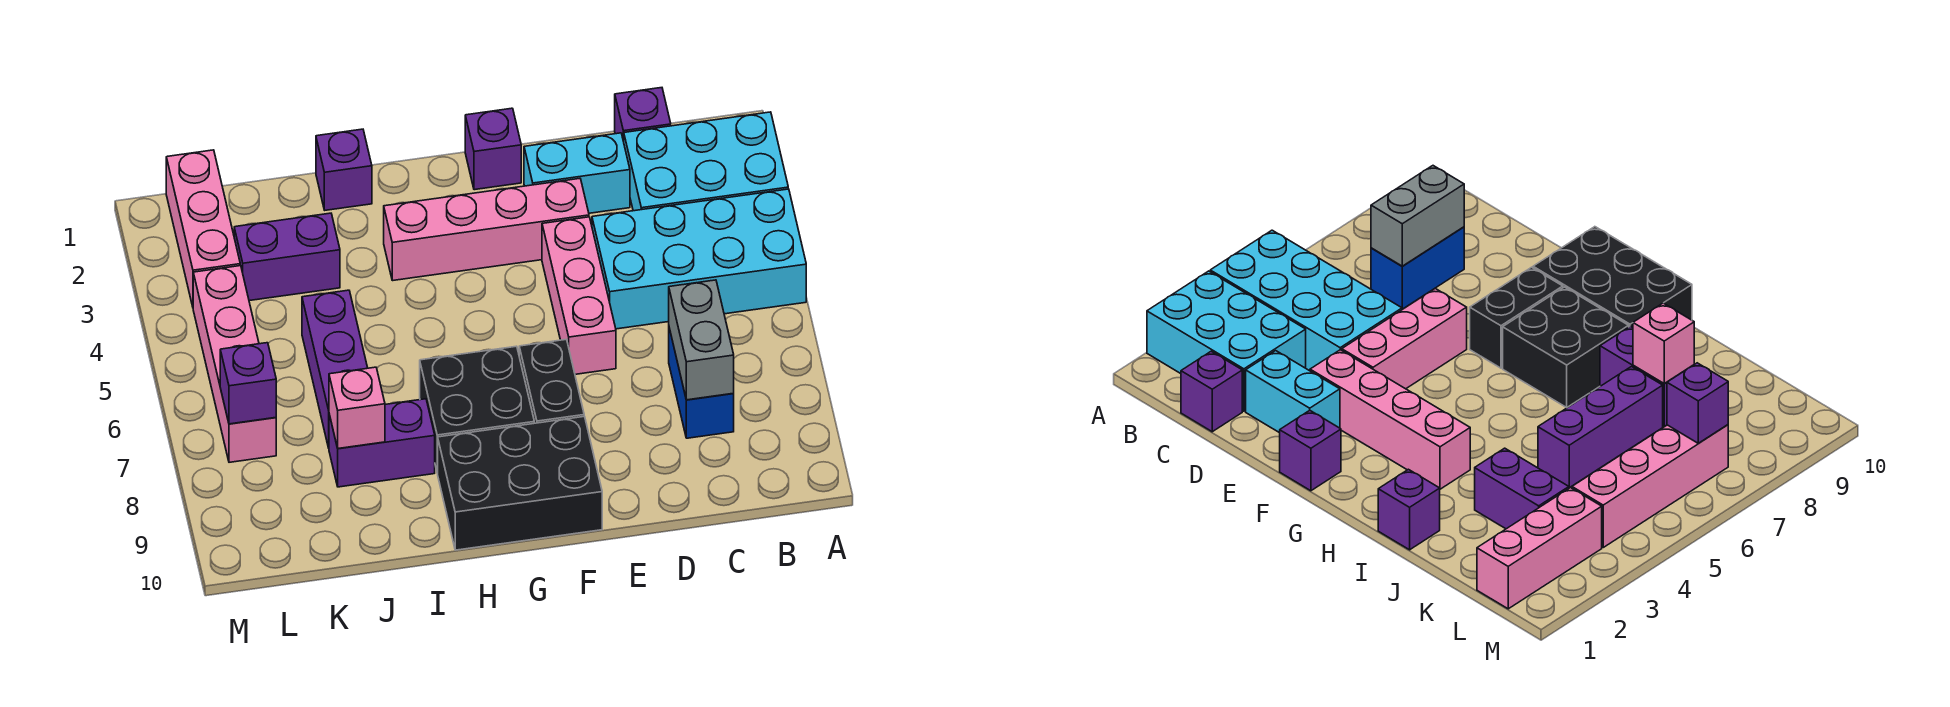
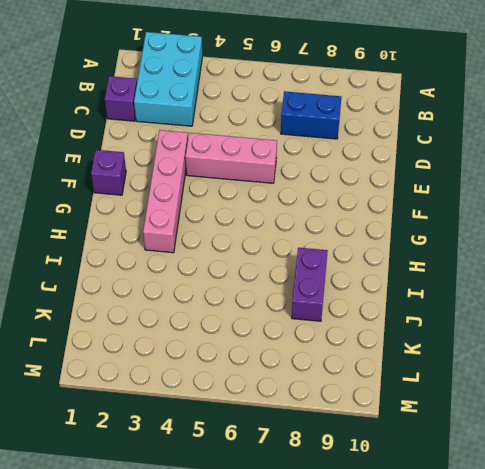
none -> cyan brick A4:D5 level 1
none -> cyan brick D2:E2 level 1
none -> black brick F7:F8 level 1

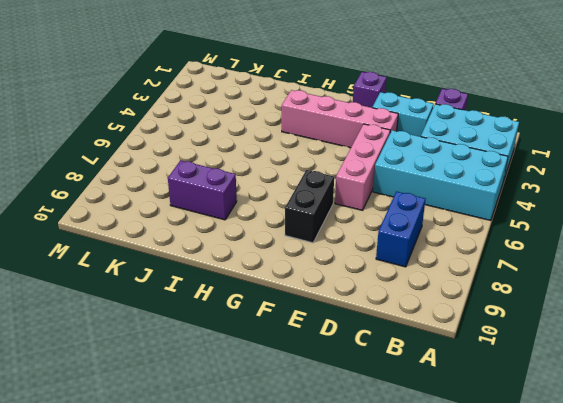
none -> black brick F9:H10 level 1
none -> black brick G7:H8 level 1
none -> purple brick I1 level 1

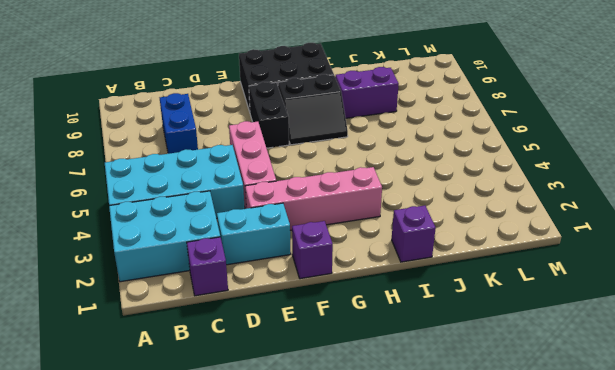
black slope G7:H8 level 1 top 8 -> black brick G7:H8 level 1
none -> purple brick J3:K3 level 1
none -> purple brick J5:J7 level 1
none -> pink brick L1:L3 level 1

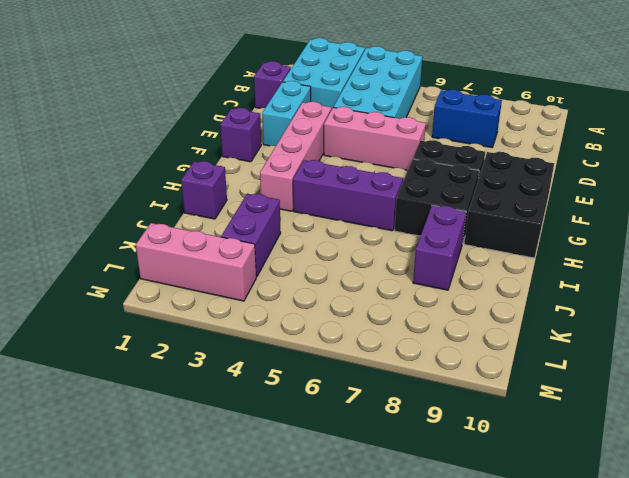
purple brick H4:H6 level 1 -> purple brick J5:J7 level 1
none -> pink brick L4:L7 level 1
none -> grey brick C7:C8 level 2
none -> pink brick J8 level 2

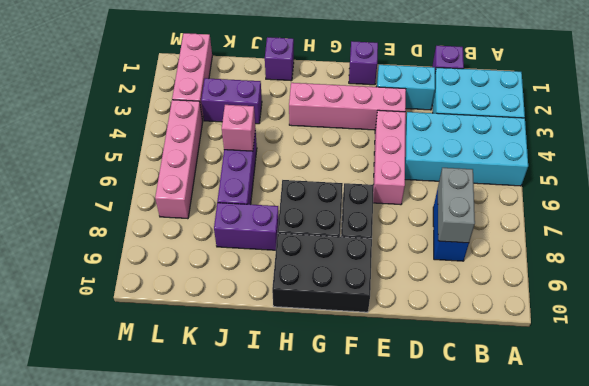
pink brick J5 level 2 -> pink brick J8 level 2
none -> purple brick L7 level 2

